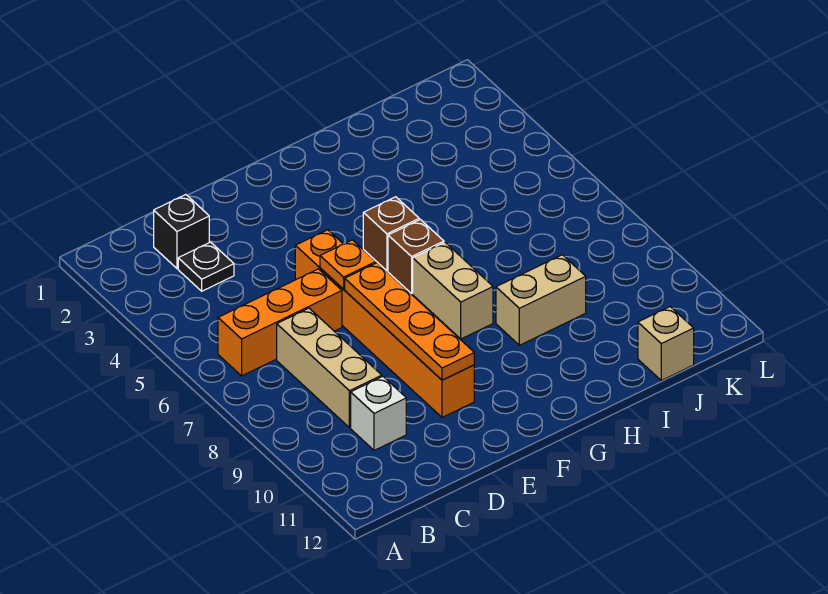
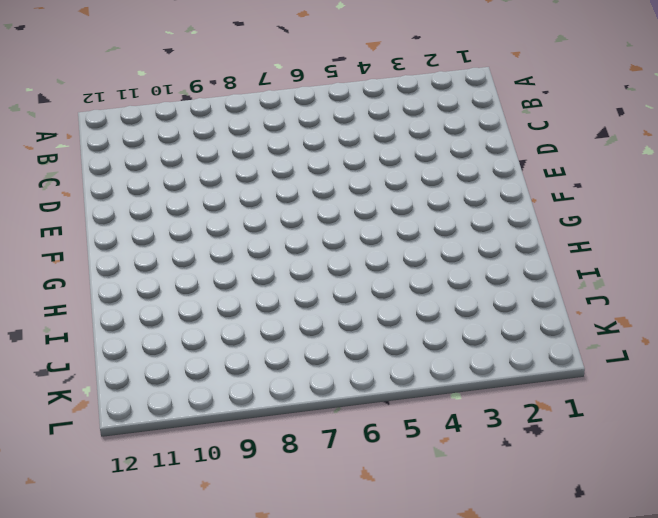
none -> orange brick B6:D6 level 1
none -> black brick C2 level 1
none -> black plate C3 level 1

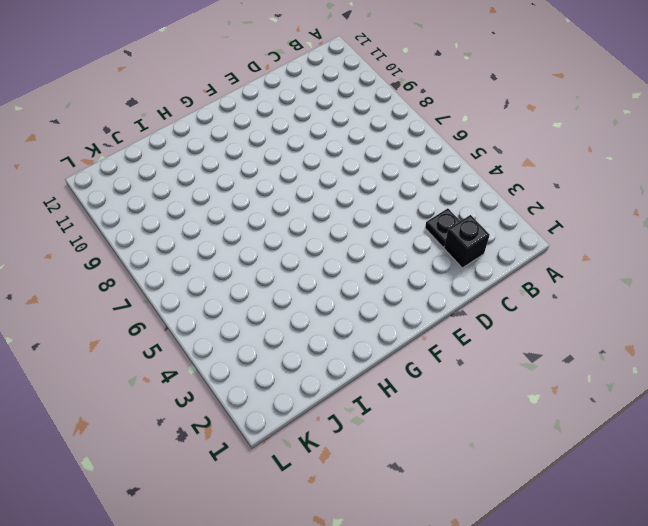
none -> orange brick B6:D6 level 1
none -> tan brick C7:C9 level 1
none -> white brick C10 level 1

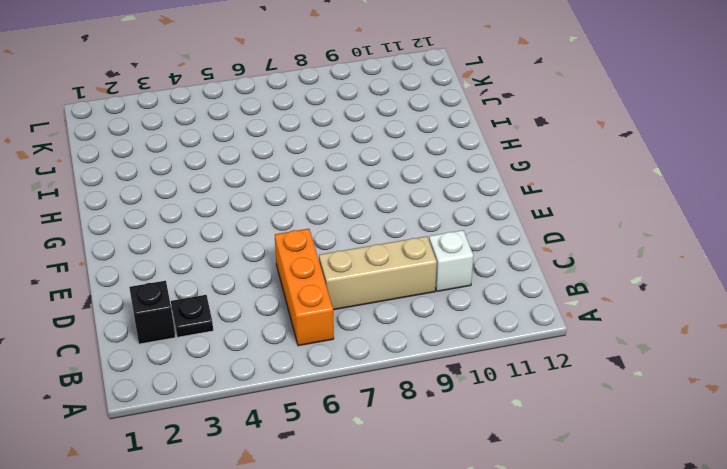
none -> orange brick E5:E10 level 1
none -> brown brick G5 level 1
none -> brown brick G6 level 1

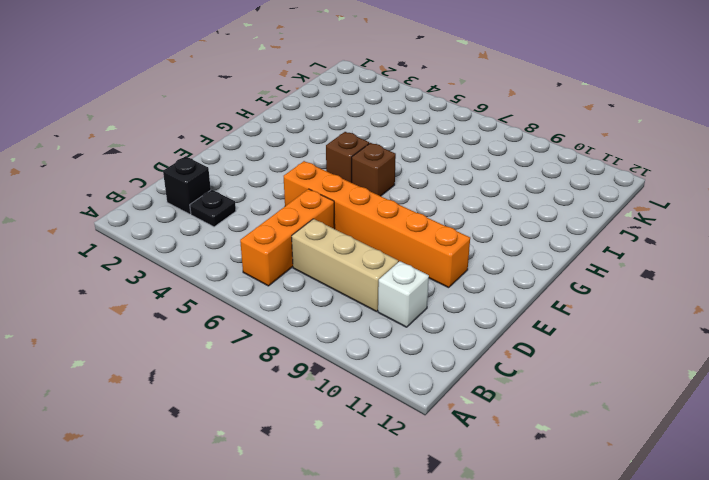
none -> tan brick G7:G8 level 1
none -> tan brick H9:I9 level 1
none -> tan brick J12 level 1

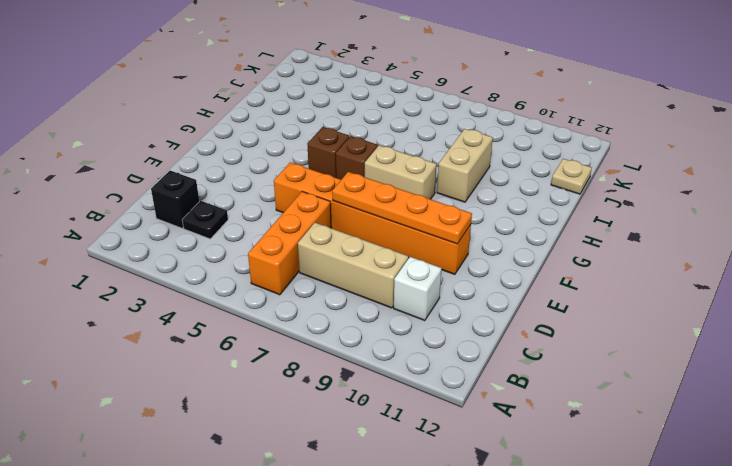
tan plate J12 level 1 -> tan brick J12 level 1
none -> orange plate E6 level 2

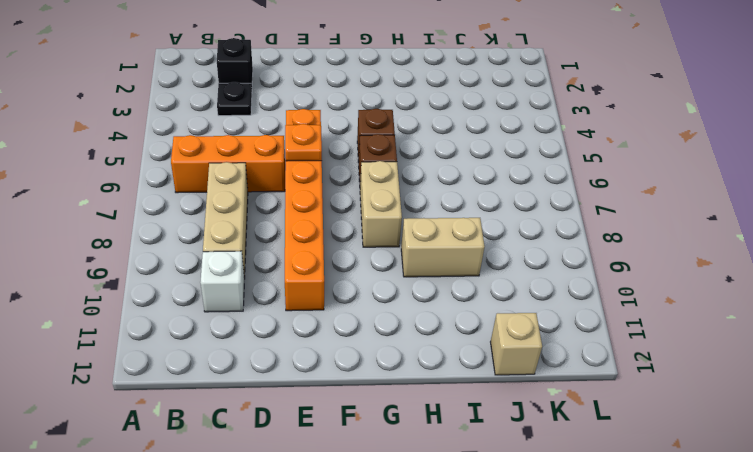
none -> orange plate E7:E10 level 2

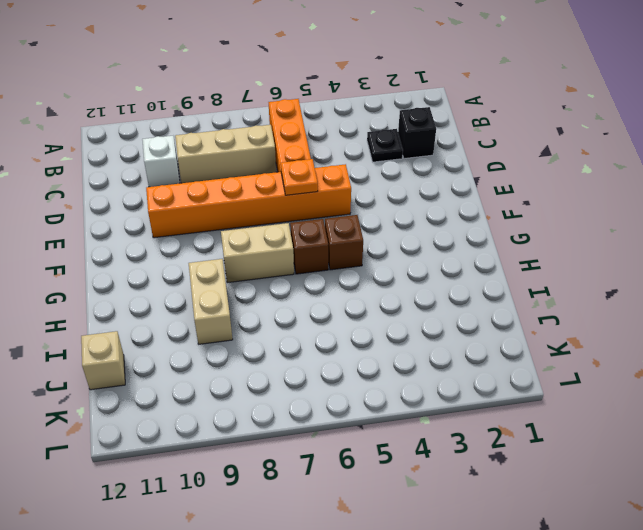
none -> orange plate E7:E10 level 2

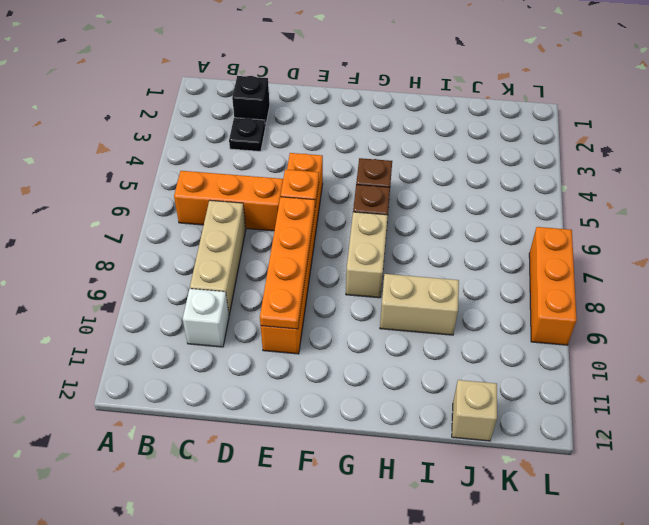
orange brick L7:L9 level 1 -> none

